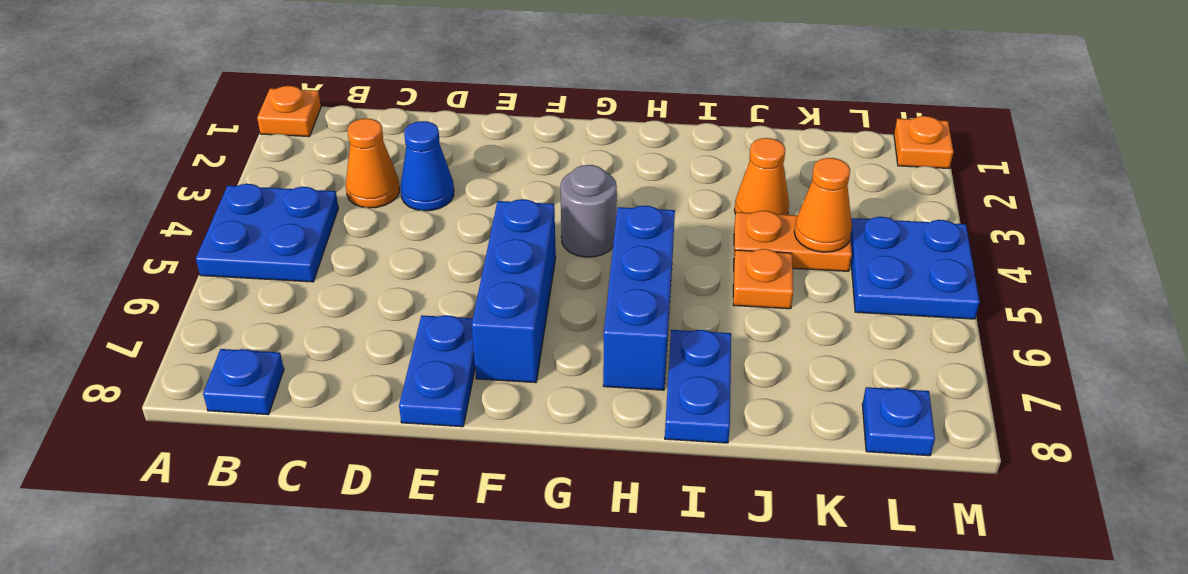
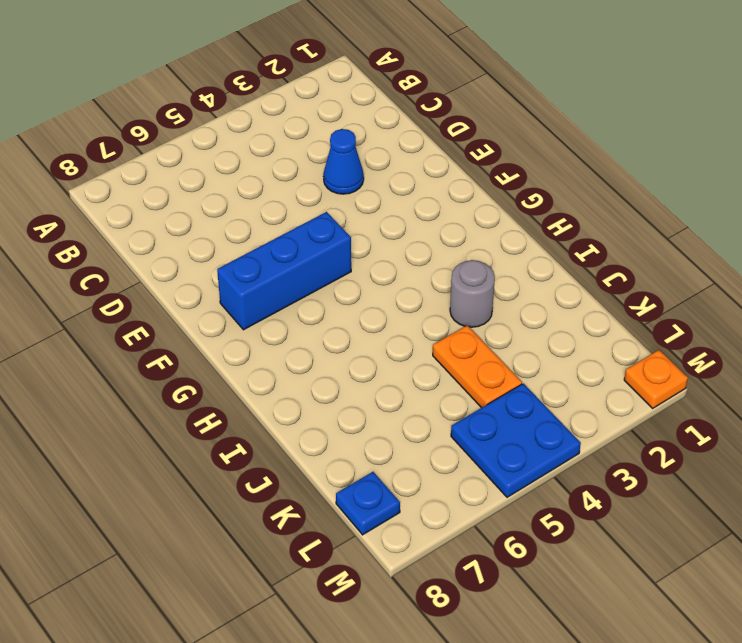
grey round brick I3 level 1 -> grey round brick G4 level 1
none -> orange plate A1 level 1
none -> blue plate A4:B5 level 1
none -> blue plate B8 level 1

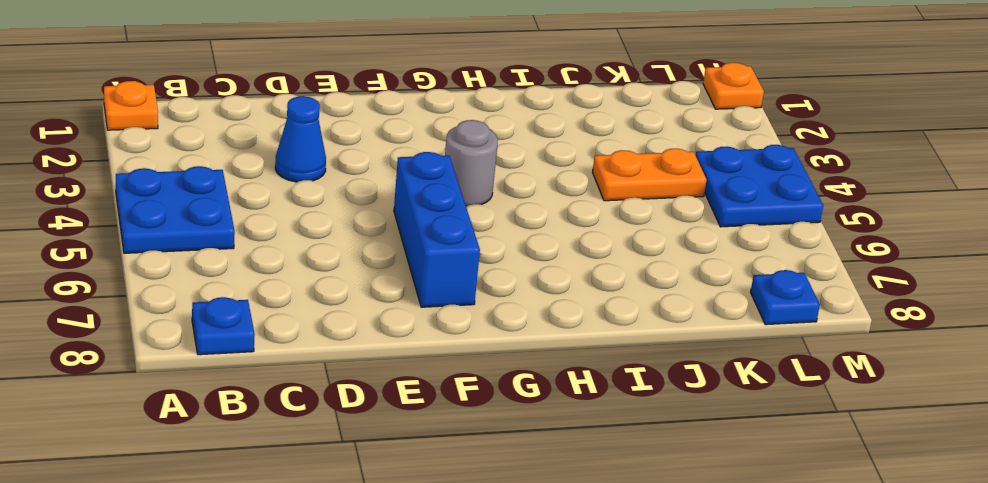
none -> orange cone C3 level 1
none -> blue plate E7:E8 level 1
none -> blue brick H5:H7 level 1

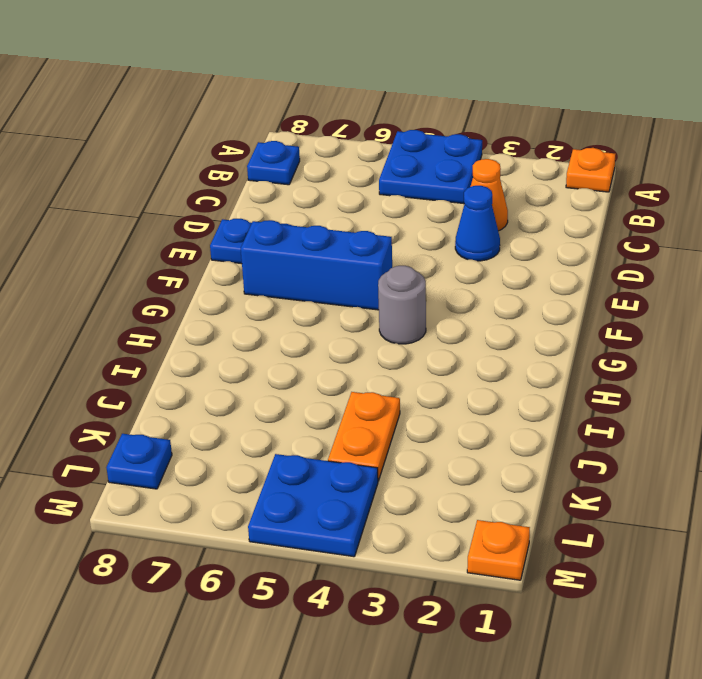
none -> blue brick H5:H7 level 1
none -> blue plate I7:I8 level 1
none -> orange cone J3 level 1

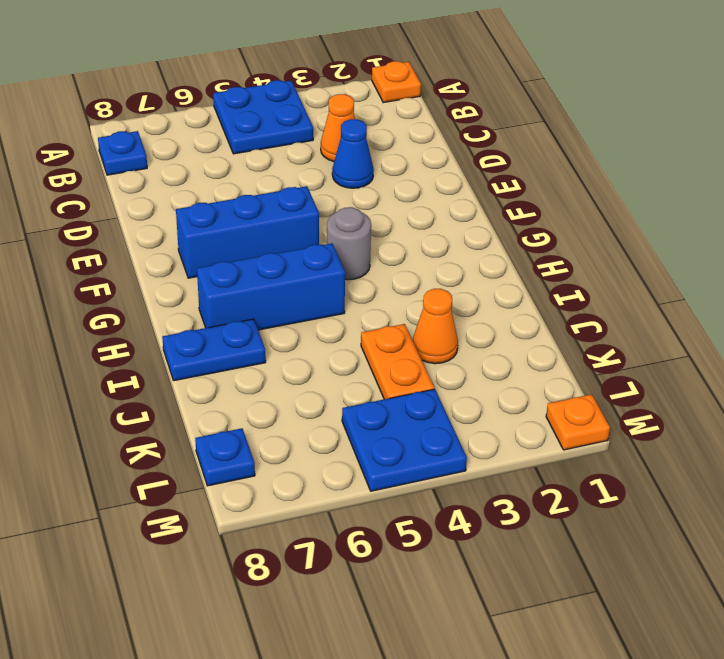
none -> blue plate E7:E8 level 1
none -> orange plate J5 level 1
none -> orange cone K4 level 2

